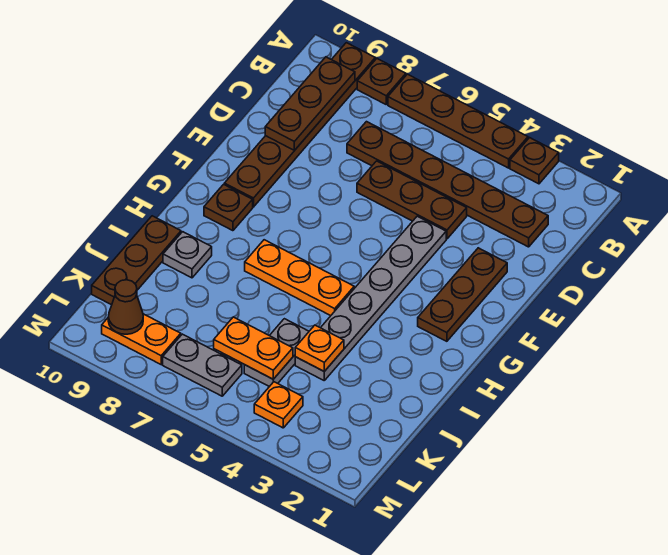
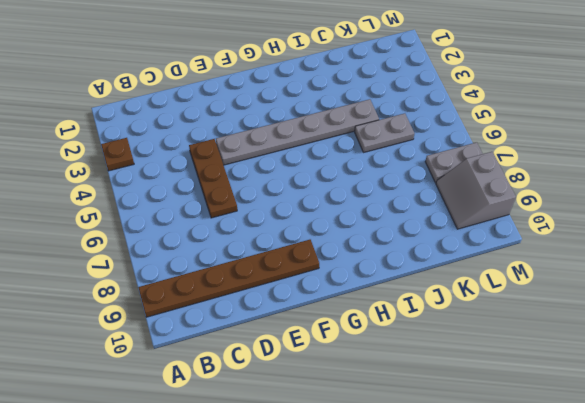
grey plate L7:M7 level 1 -> grey plate L6:L7 level 1
grey slope L8:M9 level 1 top M -> orange plate L8:L9 level 1
none -> brown plate A4:A7 level 1
none -> brown plate A8 level 1
none -> brown plate C2:C7 level 1

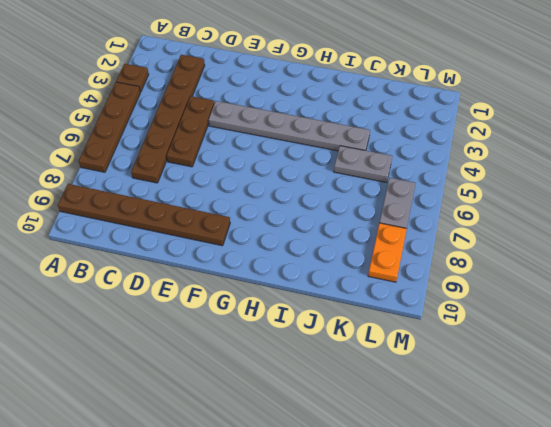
none -> brown plate A8 level 1
none -> brown plate E2:G2 level 1
none -> brown plate G9 level 1

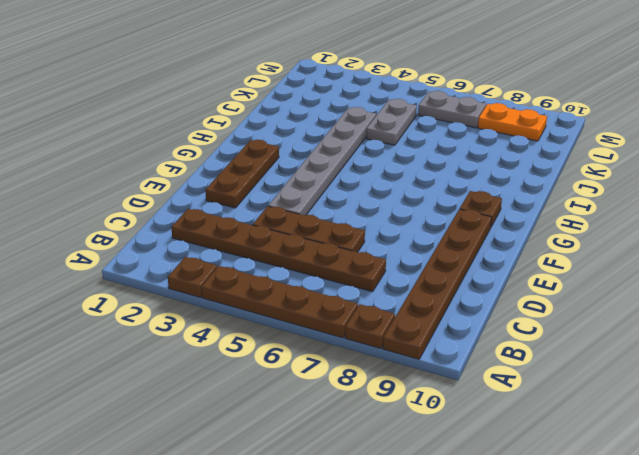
none -> orange plate H5:H7 level 1
none -> grey plate I9 level 1
none -> brown plate I10:K10 level 1

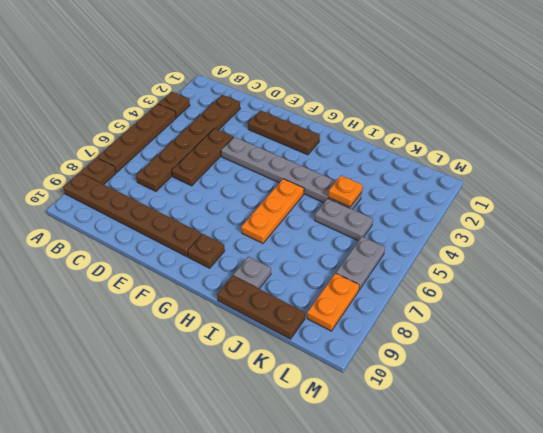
none -> orange plate L4 level 1
none -> brown plate B9:D9 level 2
none -> orange plate K5:K6 level 2

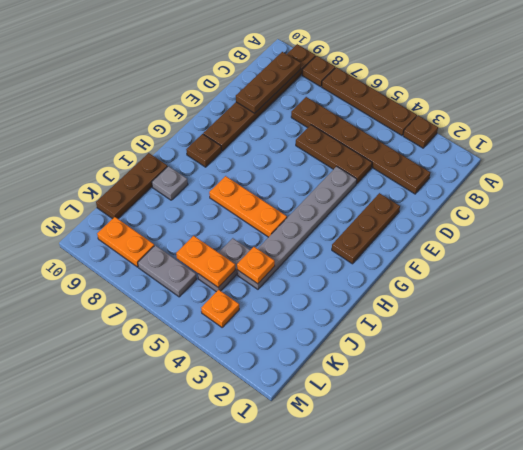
none -> brown cone L9 level 2

